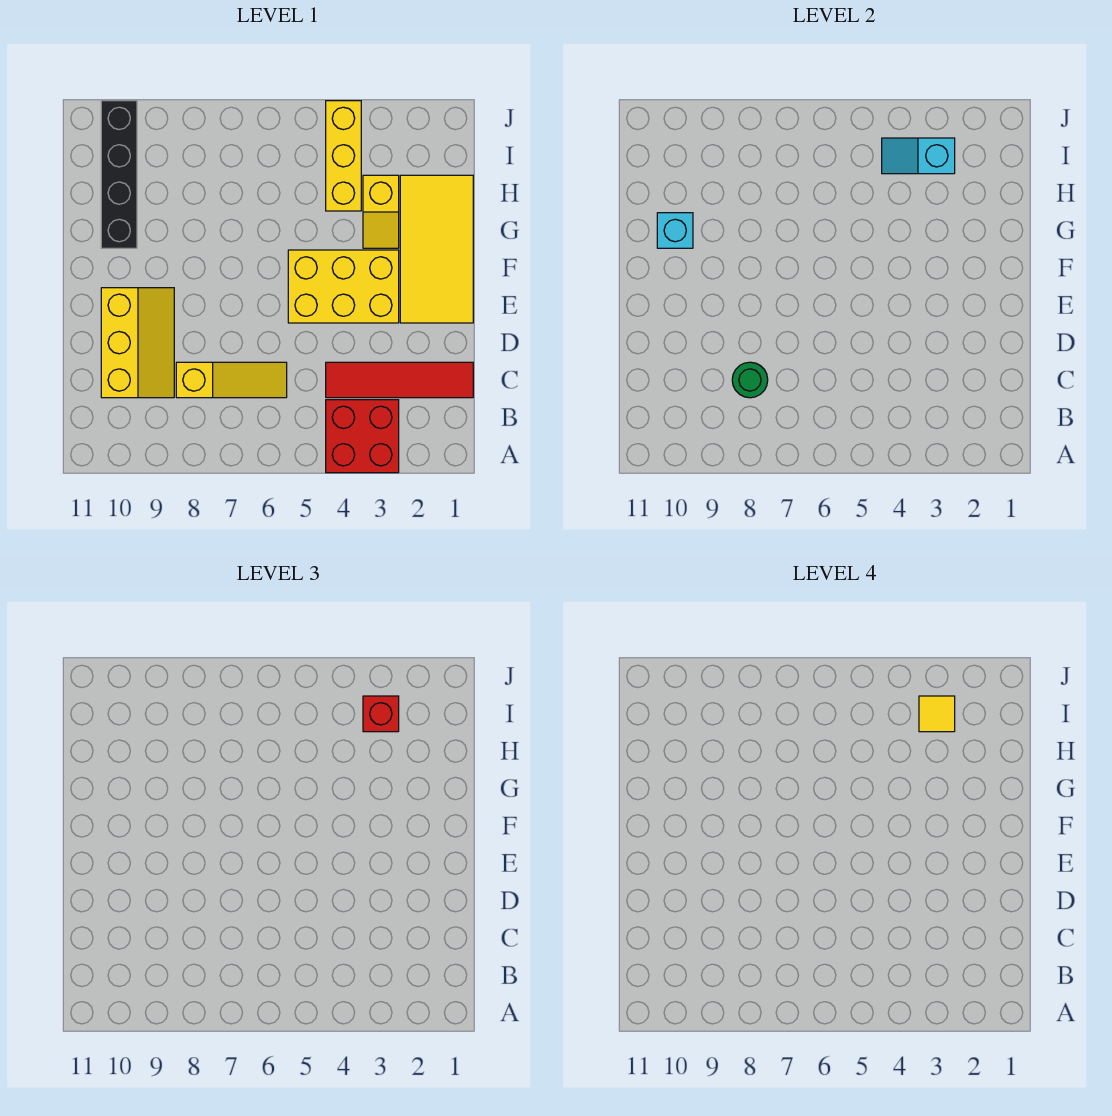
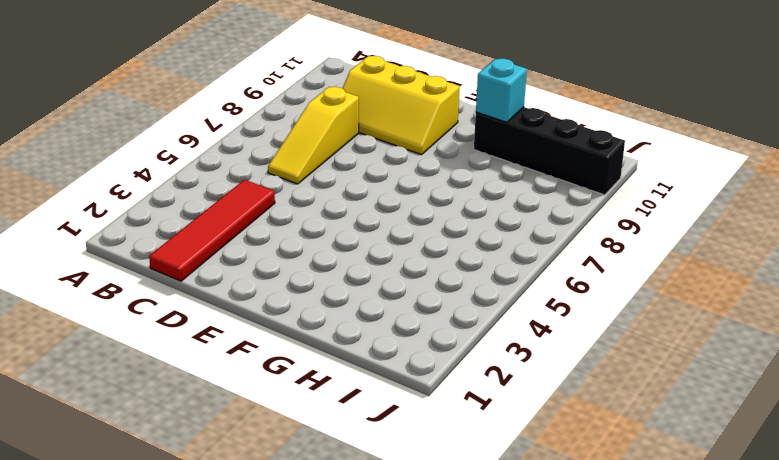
none -> red brick A3:B4 level 1
none -> yellow tile E1:H2 level 1
none -> yellow brick E3:F5 level 1

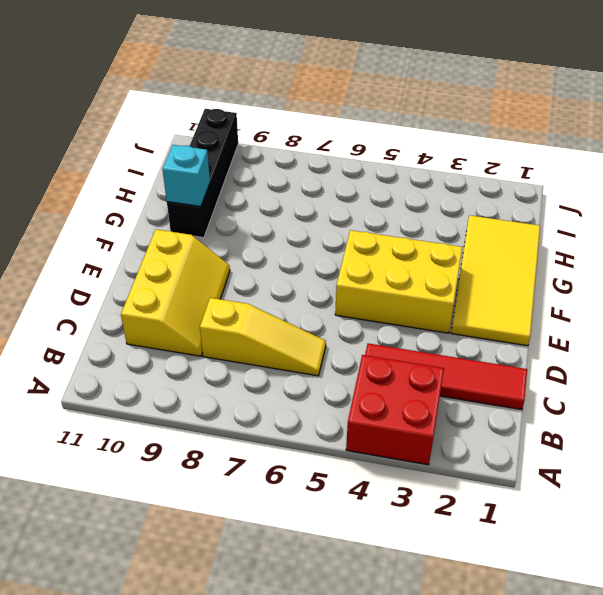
none -> yellow slope G3:H3 level 1 top H
none -> yellow brick H4:J4 level 1
none -> green round brick C8 level 2

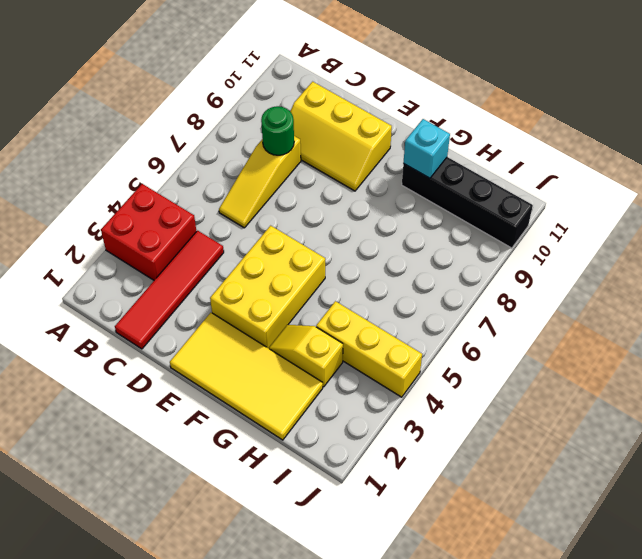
none -> cyan slope I3:I4 level 2 top 3
none -> red brick I3 level 3
none -> yellow tile I3 level 4

